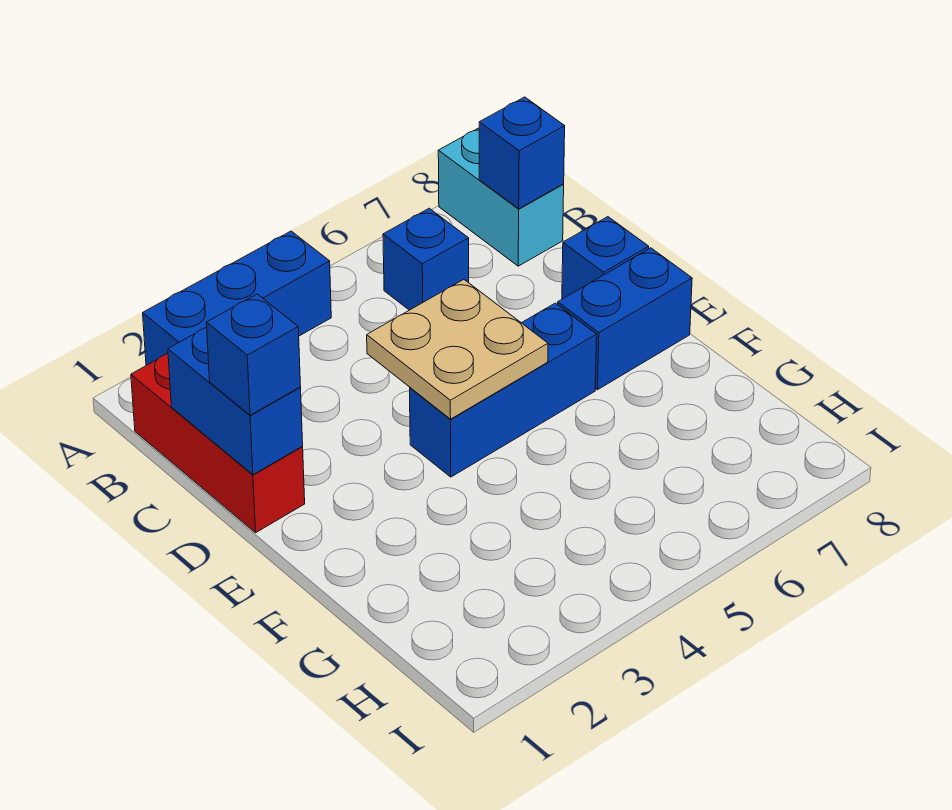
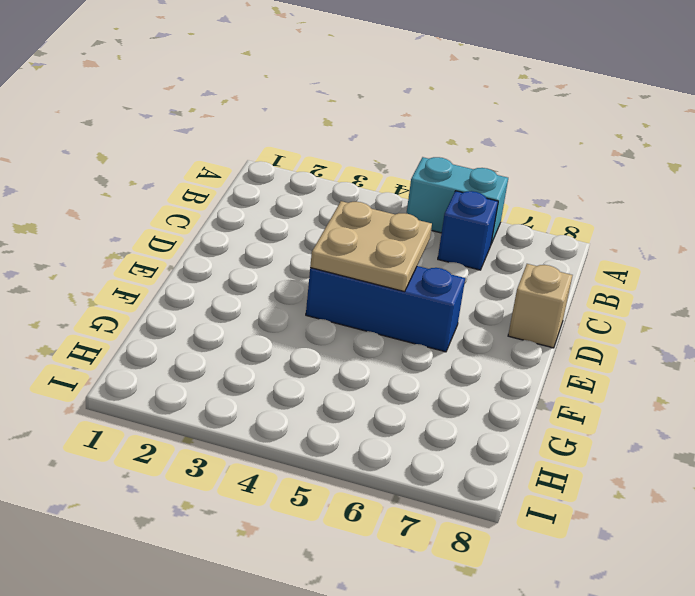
cyan brick A5:A6 level 1 -> cyan brick A8:B8 level 1
tan brick D8 level 1 -> blue brick D8 level 1
none -> blue brick A2:A4 level 1
none -> red brick B1:D1 level 1

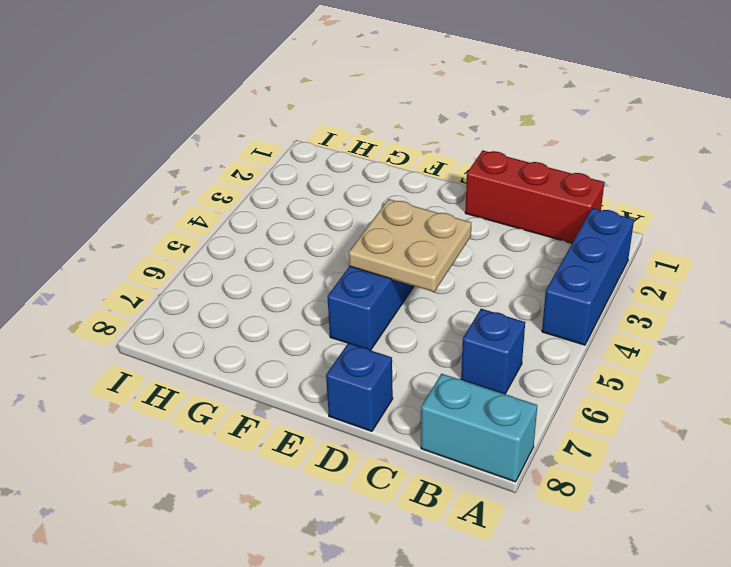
none -> blue brick E7:E8 level 1
none -> blue brick B8 level 2

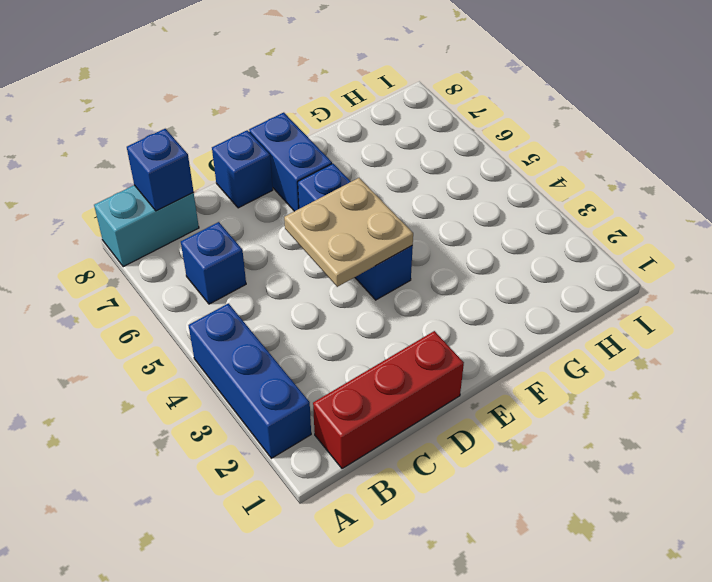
none -> blue brick C1:D1 level 2
none -> blue brick D1 level 3

